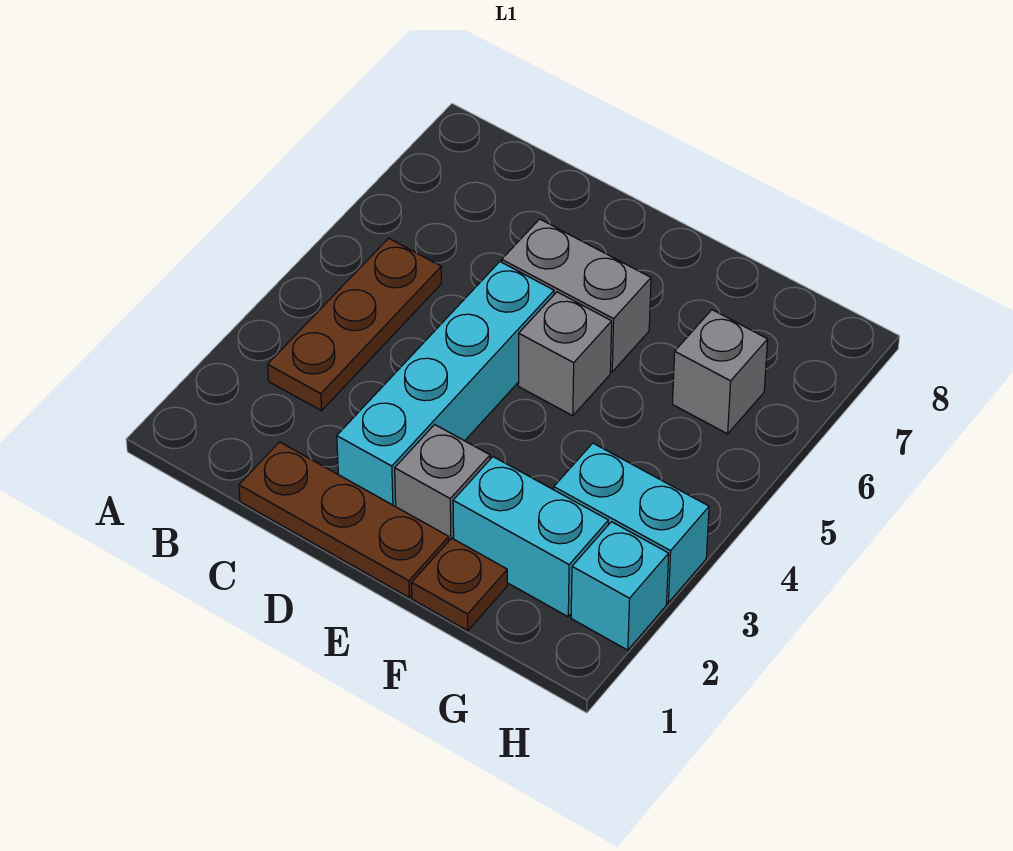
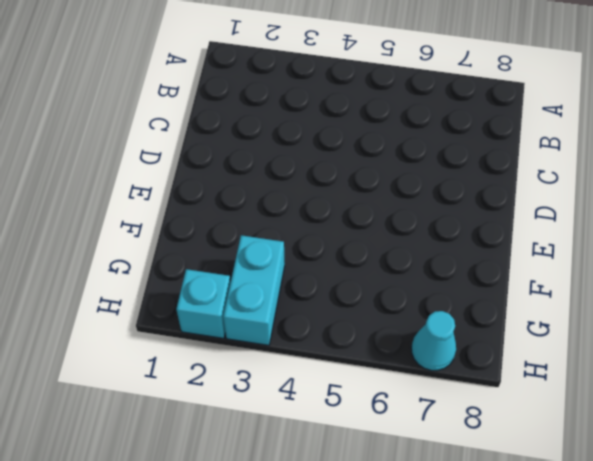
cyan cone H7 level 1 -> none
none -> brown plate B3:B5 level 1
none -> brown plate C1:E1 level 1

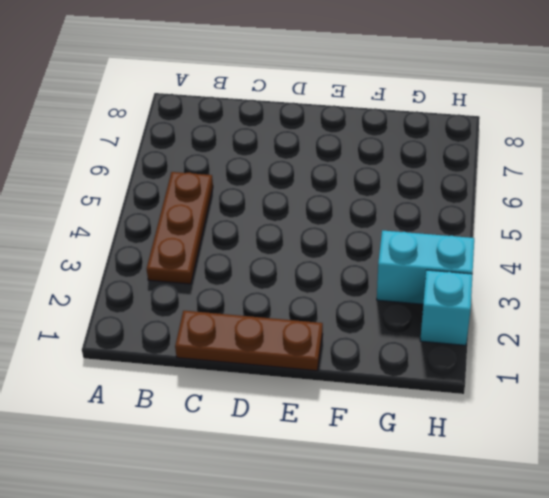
none -> cyan brick D2:D5 level 1
none -> grey brick D6:E6 level 1

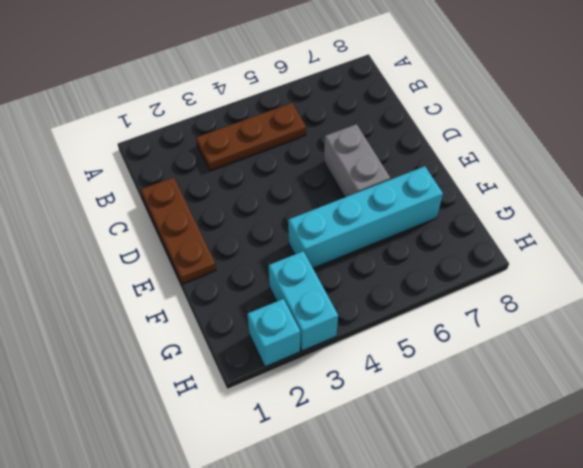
cyan brick F4:F7 level 1 -> cyan brick D2:D5 level 1
none -> grey brick E2 level 1
none -> grey brick E5 level 1

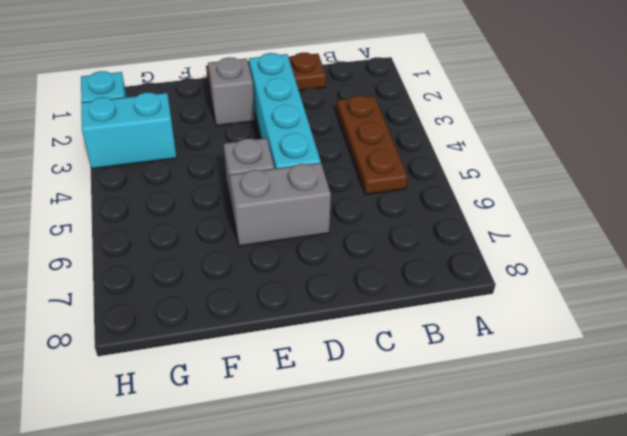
none -> brown plate F1 level 1
none -> cyan brick F2:G2 level 1

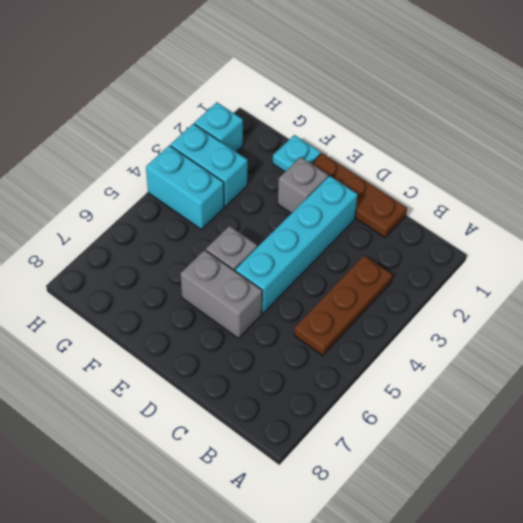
cyan plate F1 level 1 -> brown plate F1 level 1
cyan brick G4:H4 level 1 -> cyan brick F2:G2 level 1
none -> grey brick G6 level 1

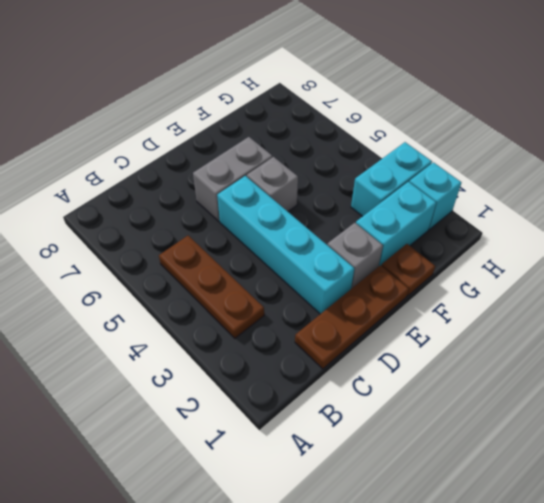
none -> grey brick G6 level 1

